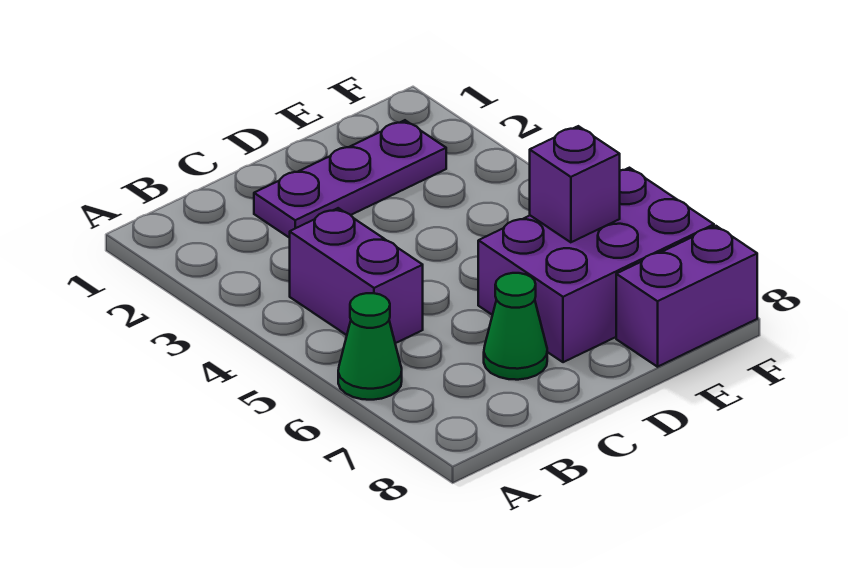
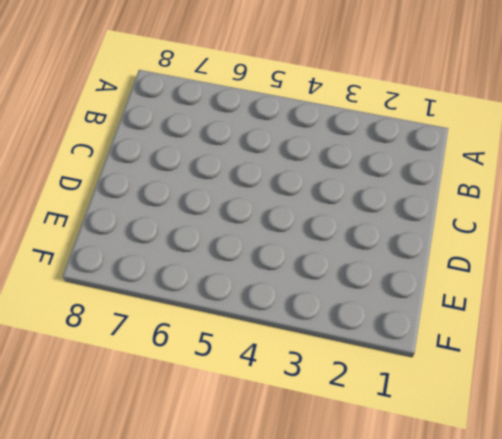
none -> green cone A6 level 1
none -> purple brick B4:B5 level 1

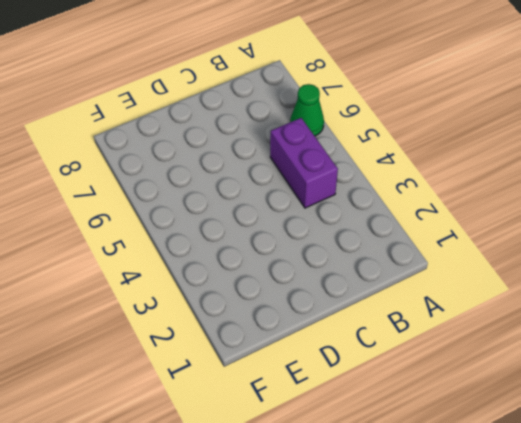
none -> purple plate C2:E2 level 1
none -> green cone C7 level 1

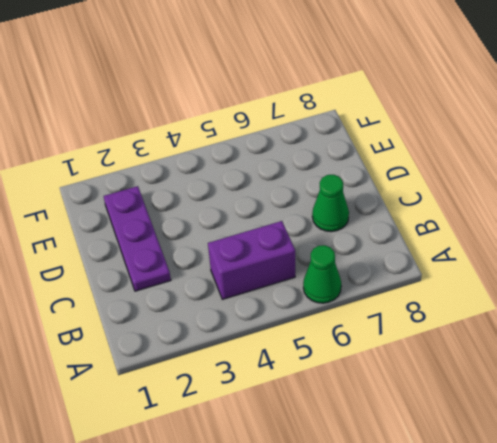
none -> purple brick D6:F7 level 1
none -> purple brick E8:F8 level 1

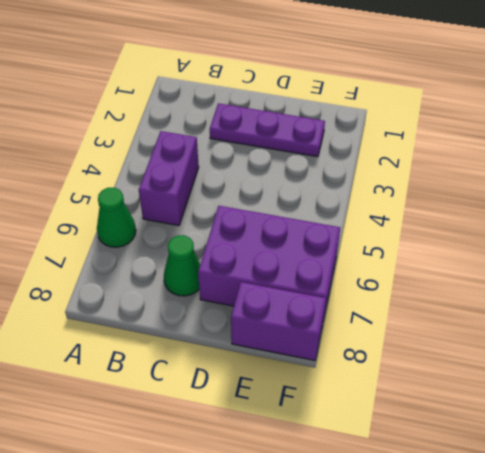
none -> purple brick E6 level 2

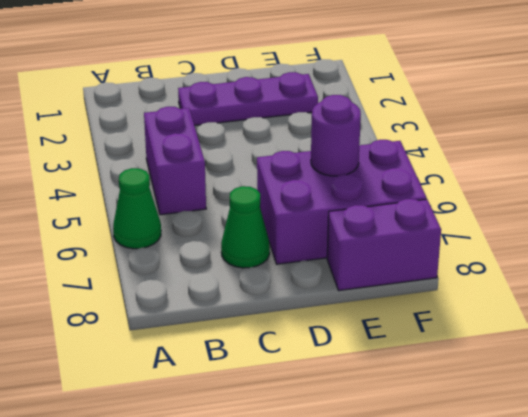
purple round brick E6 level 2 -> purple brick E6 level 2

